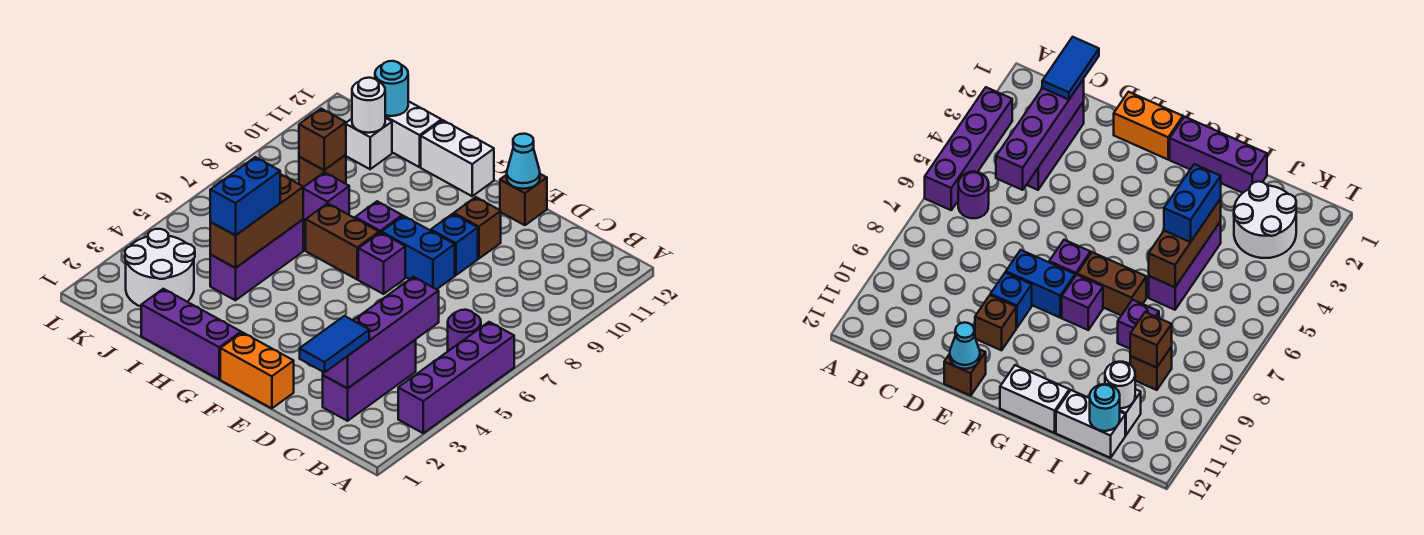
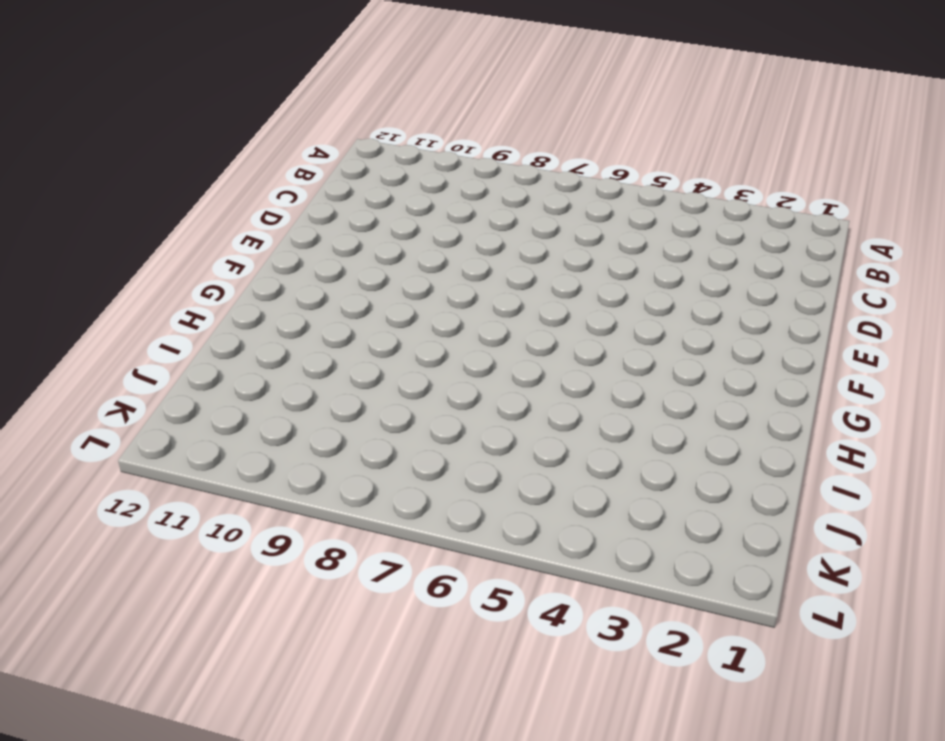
none -> purple brick A3:A6 level 1
none -> purple round brick B6 level 1
none -> purple brick C2:C4 level 1

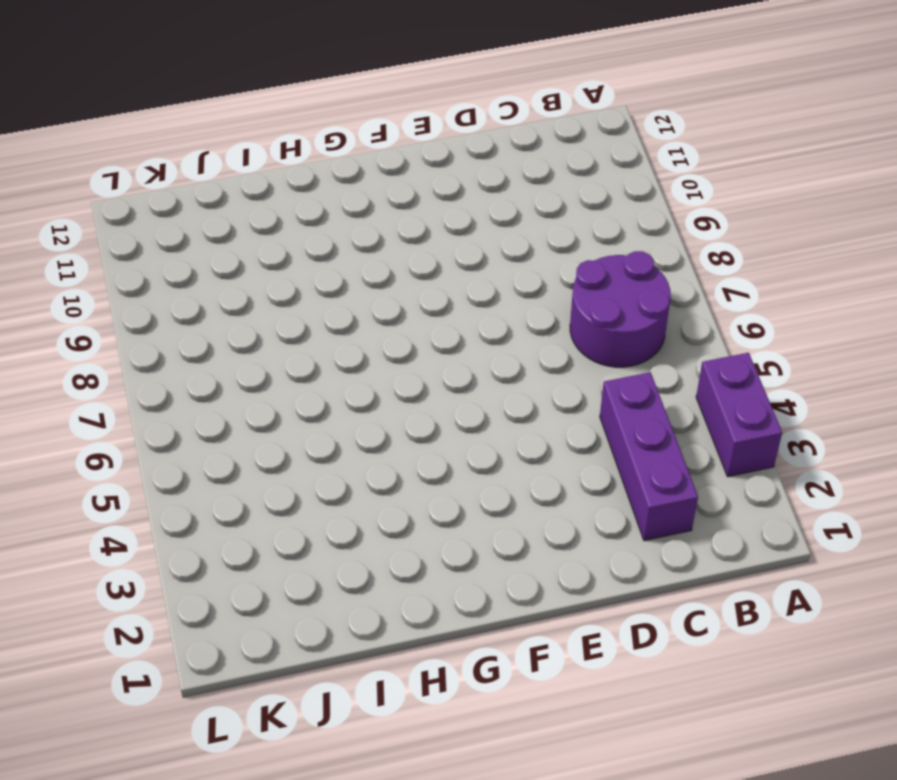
purple brick A3:A4 level 1 -> purple brick A3:A6 level 1
purple round brick B6:C7 level 1 -> purple round brick B6 level 1
none -> orange brick E1:F1 level 1
none -> blue brick E8:F8 level 1
none -> blue brick E9 level 1

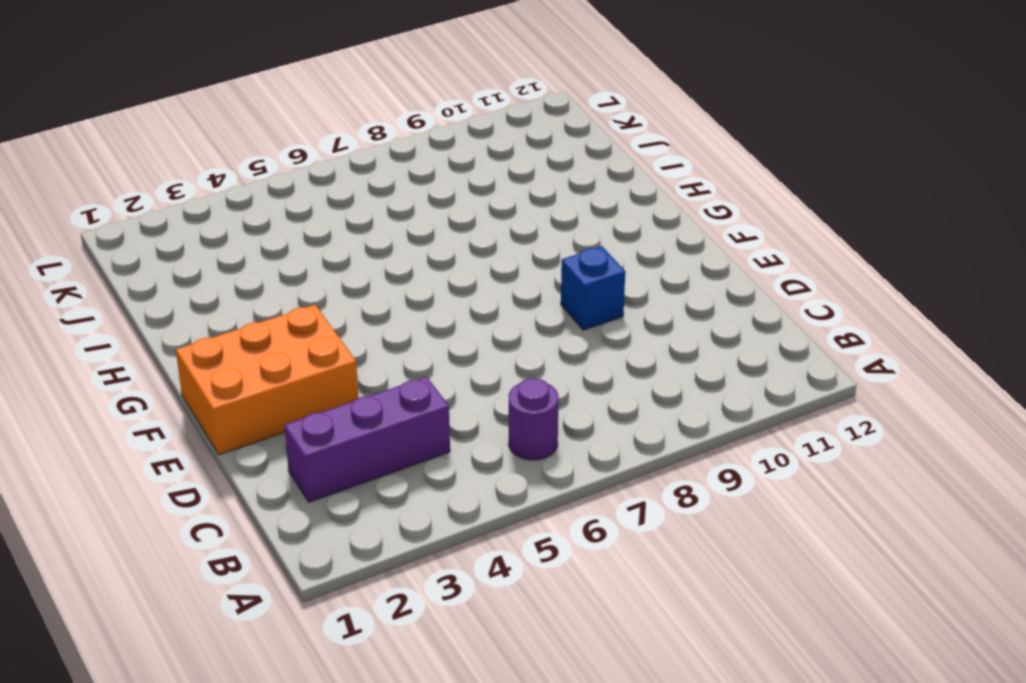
orange brick E1:F3 level 1 -> orange brick E1:F1 level 1
none -> purple brick A3:A6 level 1
none -> blue brick E8:F8 level 1
none -> brown brick E10 level 1

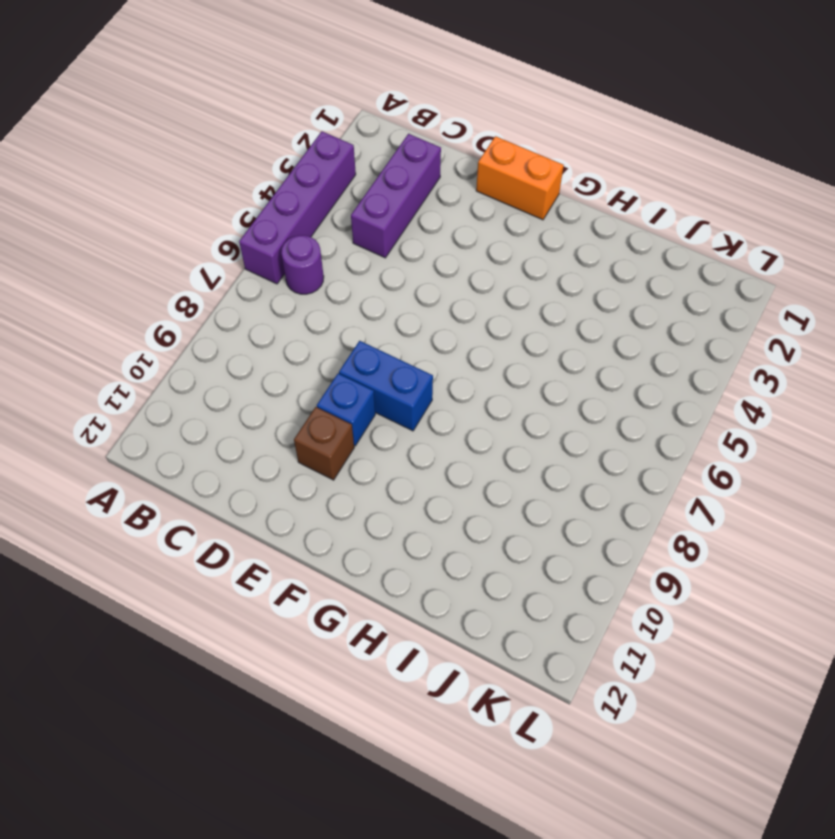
none -> brown brick E12 level 1
none -> purple brick F7 level 1
none -> purple brick G1:I1 level 1

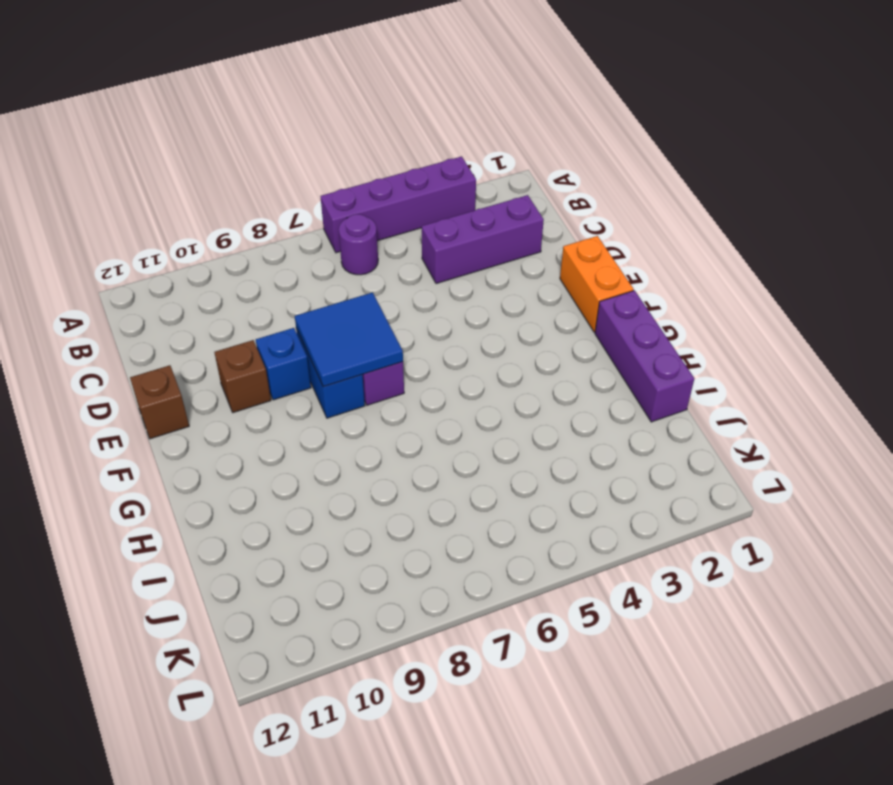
blue tile E7:F8 level 2 -> none
none -> brown brick G7:H7 level 1
none -> purple brick G8 level 1
none -> white brick G12:H12 level 1

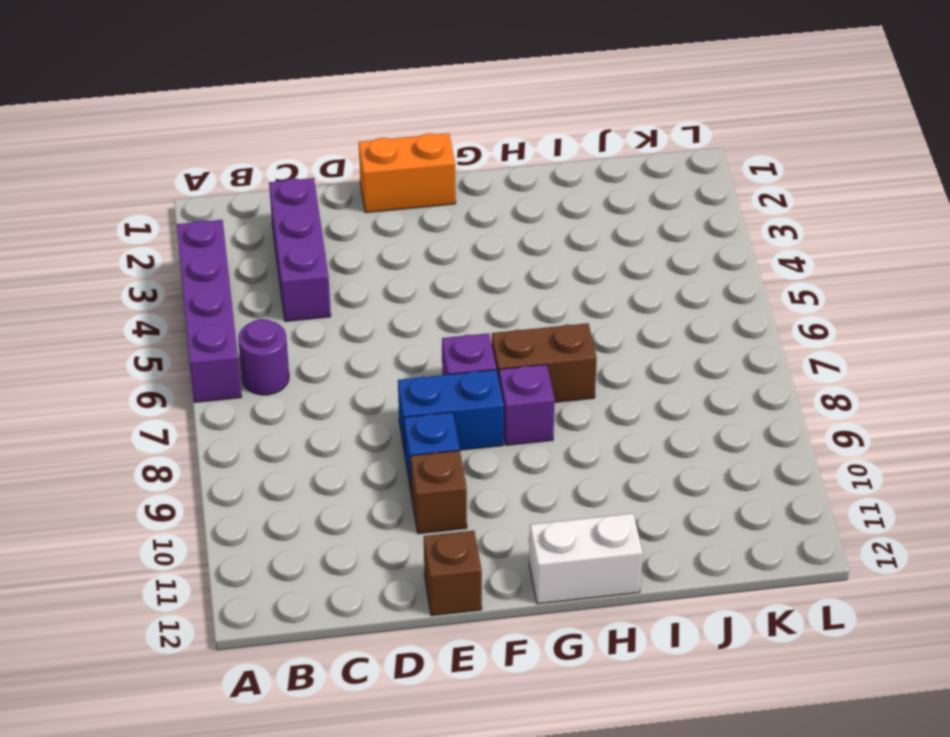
none -> purple brick G1:I1 level 1
none -> purple brick I4:I6 level 1
none -> purple brick I8 level 1

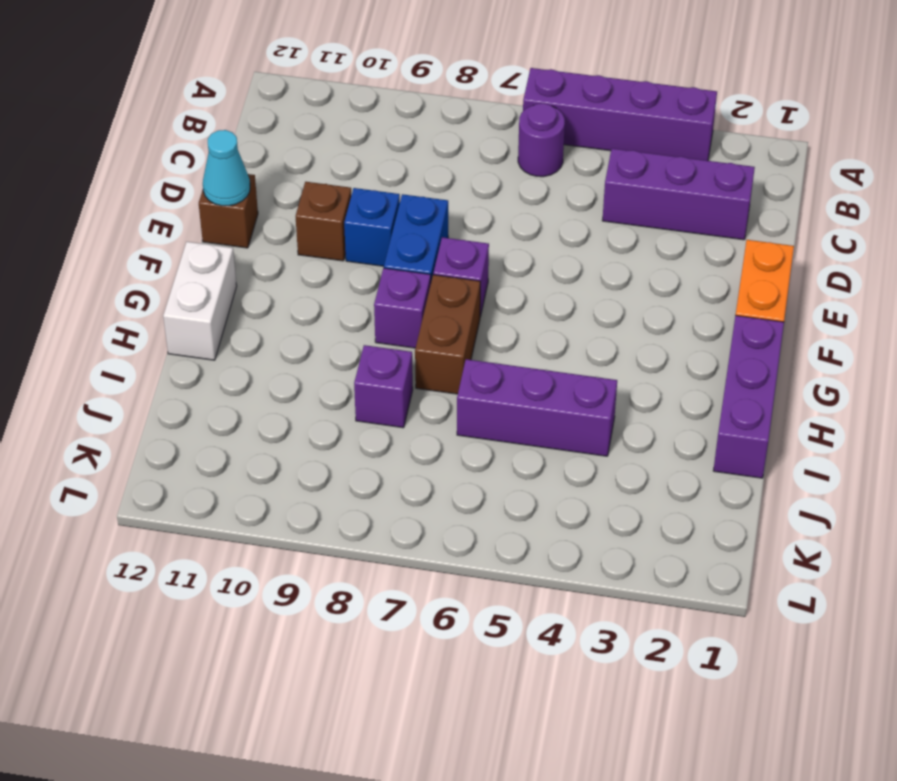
none -> white brick I12:J12 level 1
none -> white round brick J2:K3 level 1
none -> brown brick J9 level 1

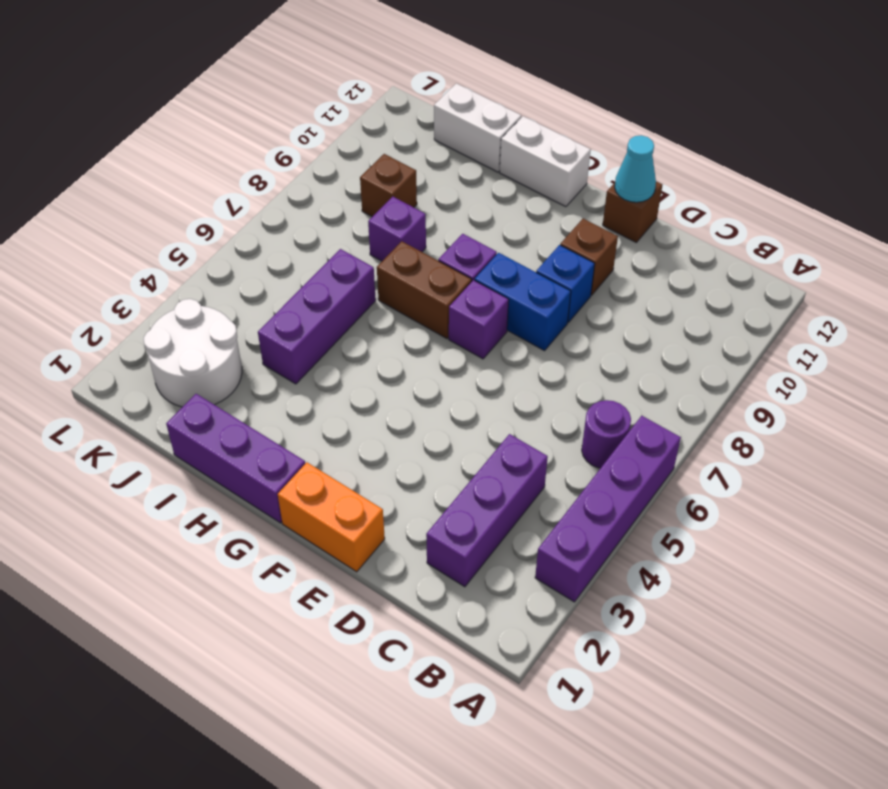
none -> white brick J11 level 1
none -> purple brick C2:C5 level 2
none -> brown brick I4:I6 level 2

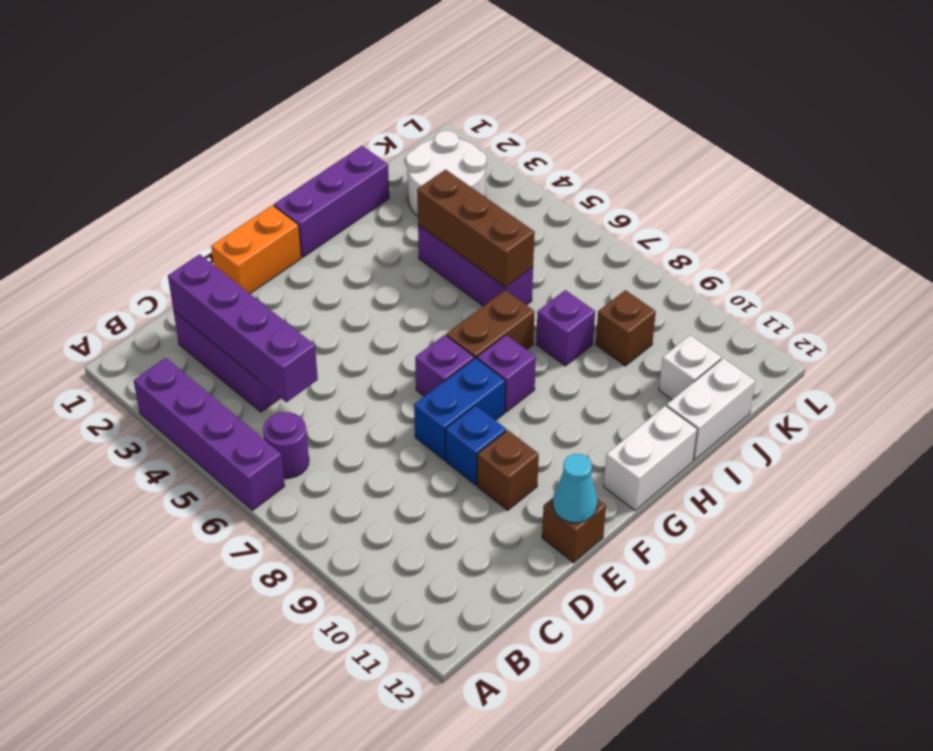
none -> brown brick J9 level 2
none -> white round brick J11 level 2
none -> cyan round brick J12 level 2

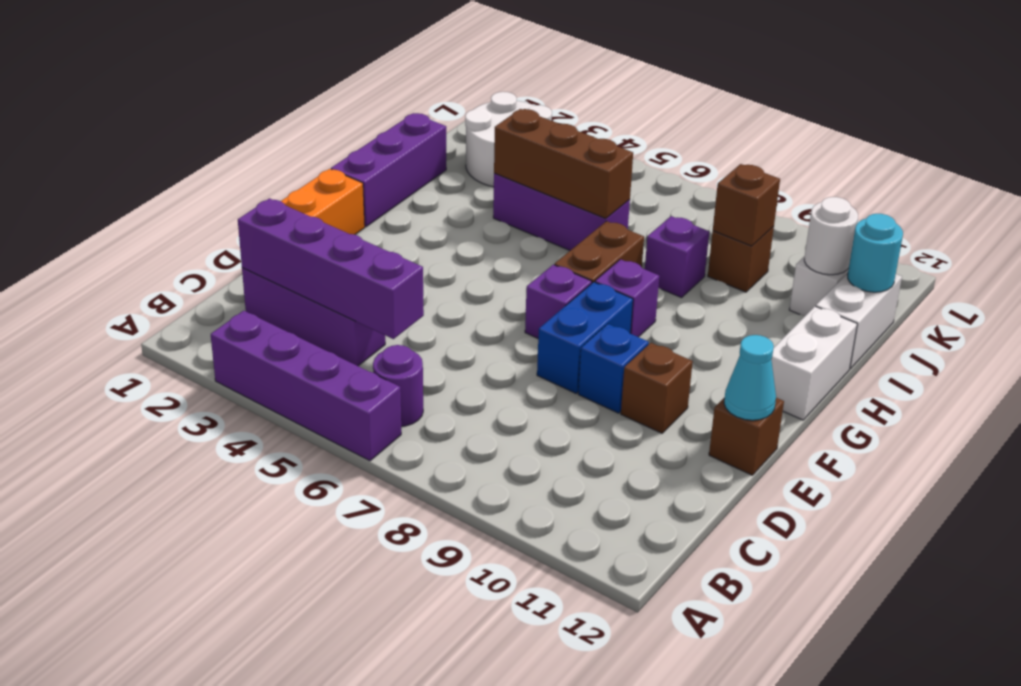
none -> blue tile C1:C2 level 3
none -> blue brick I4:I5 level 3

